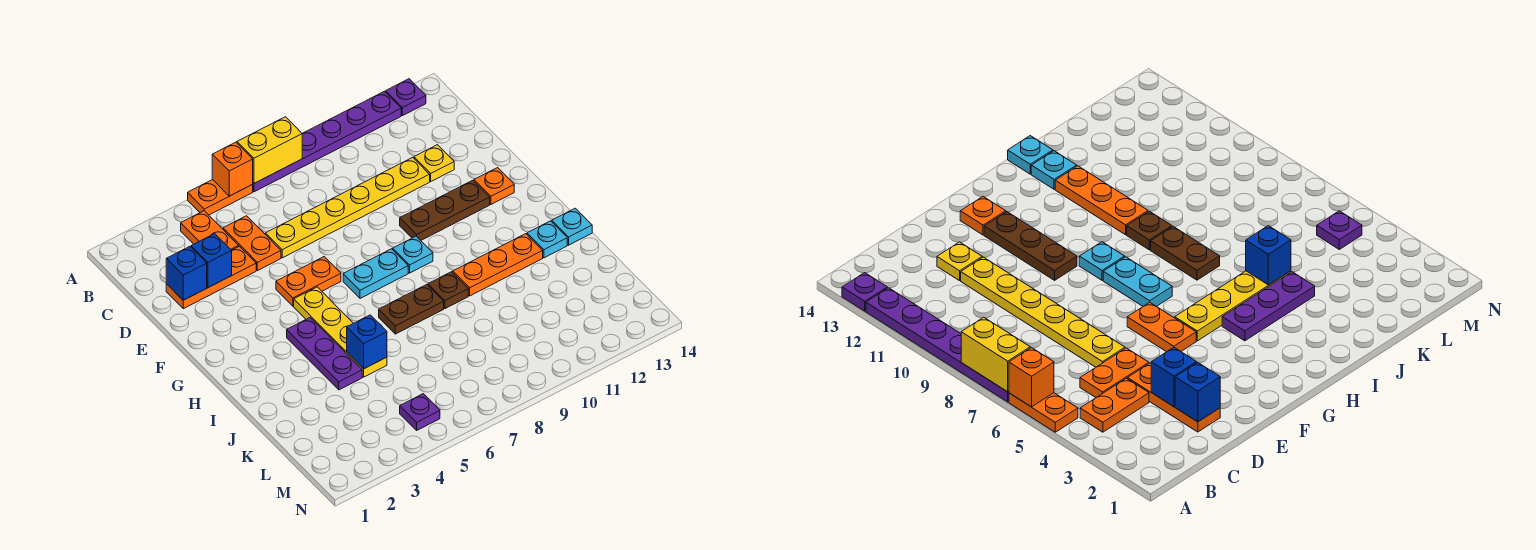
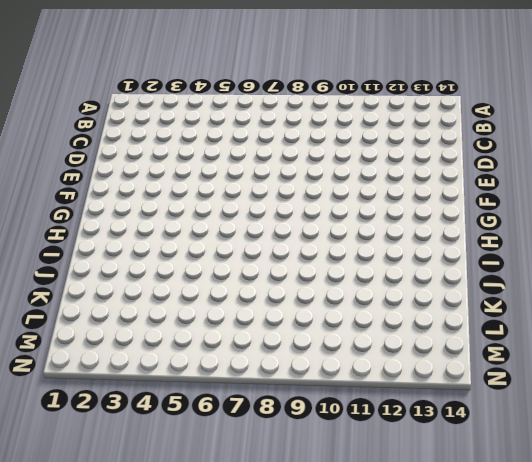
none -> orange plate A5:A6 level 1
none -> purple plate A7:A12 level 1
none -> purple plate A13 level 1

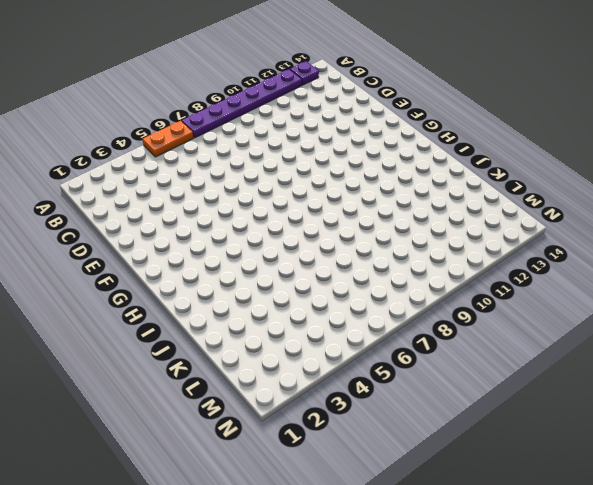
none -> orange plate B4:C4 level 1
none -> orange plate C5:D5 level 1
none -> orange plate D2:D4 level 1

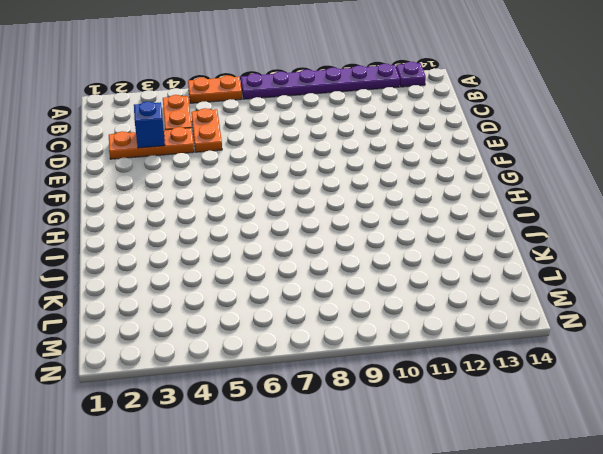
none -> yellow plate D6:D11 level 1
none -> yellow plate D12 level 1
none -> orange plate F5:F6 level 1

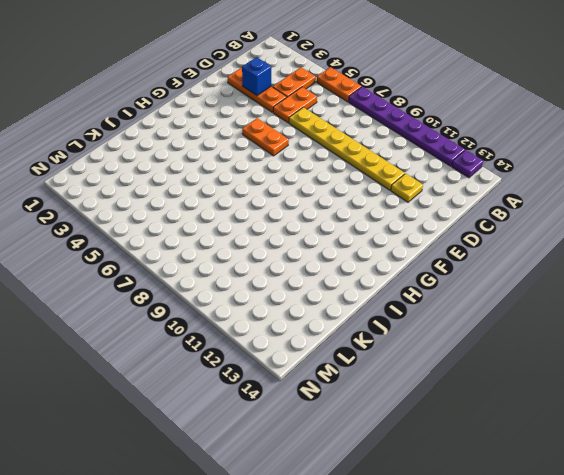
none -> brown plate F10:F12 level 1
none -> orange plate F13 level 1
none -> yellow plate G5:J5 level 1

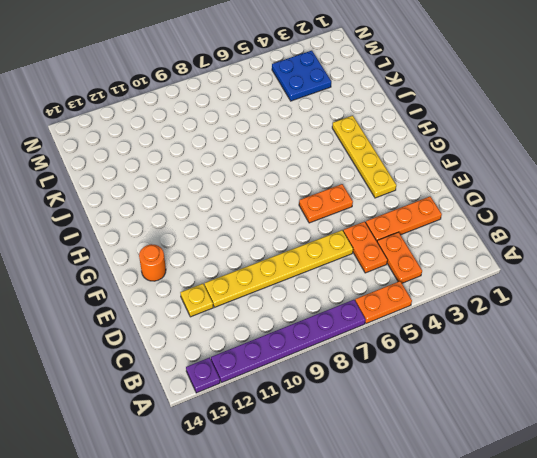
yellow plate F3:I3 level 1 -> yellow plate G5:J5 level 1
orange round brick F13 level 1 -> orange plate F13 level 1
blue plate L3:M4 level 1 -> none
none -> brown plate F10:F12 level 1
none -> cyan plate G7:G8 level 1
none -> cyan plate G9 level 1

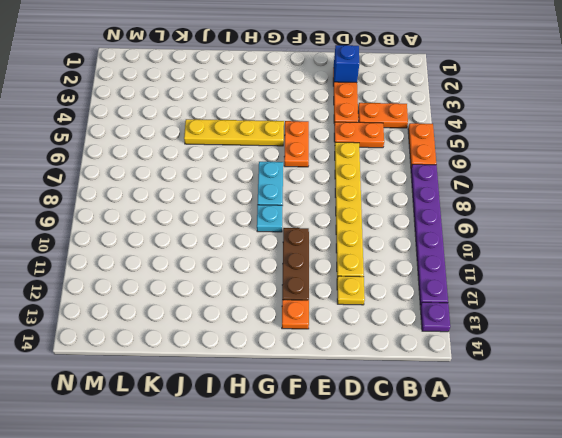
none -> purple plate H4:J4 level 1
none -> brown plate I7:I8 level 1
none -> brown plate I9 level 1

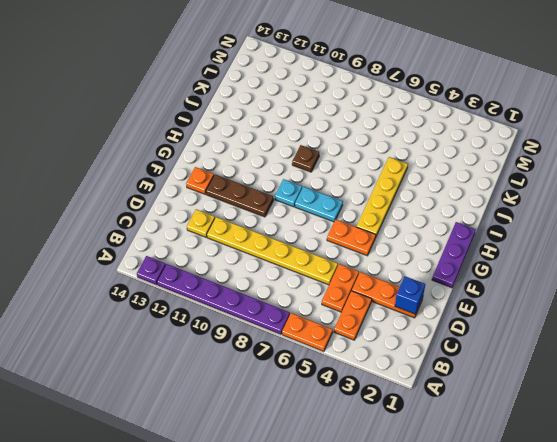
purple plate F1:H1 level 1 -> purple plate H4:J4 level 1
none -> brown plate I7:I8 level 1
none -> orange plate I10:I12 level 1
none -> cyan plate I13 level 1

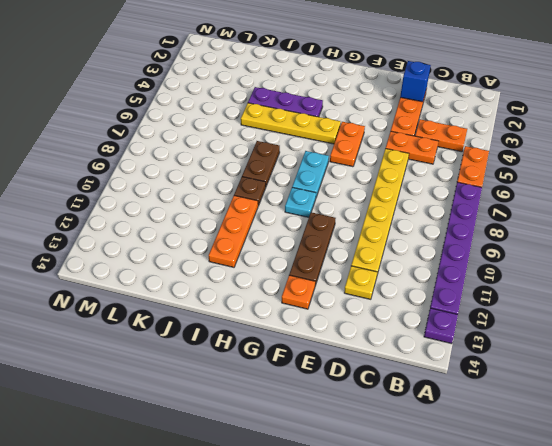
none -> cyan plate I13 level 1
none -> cyan plate I14 level 1
none -> purple plate M5 level 1

